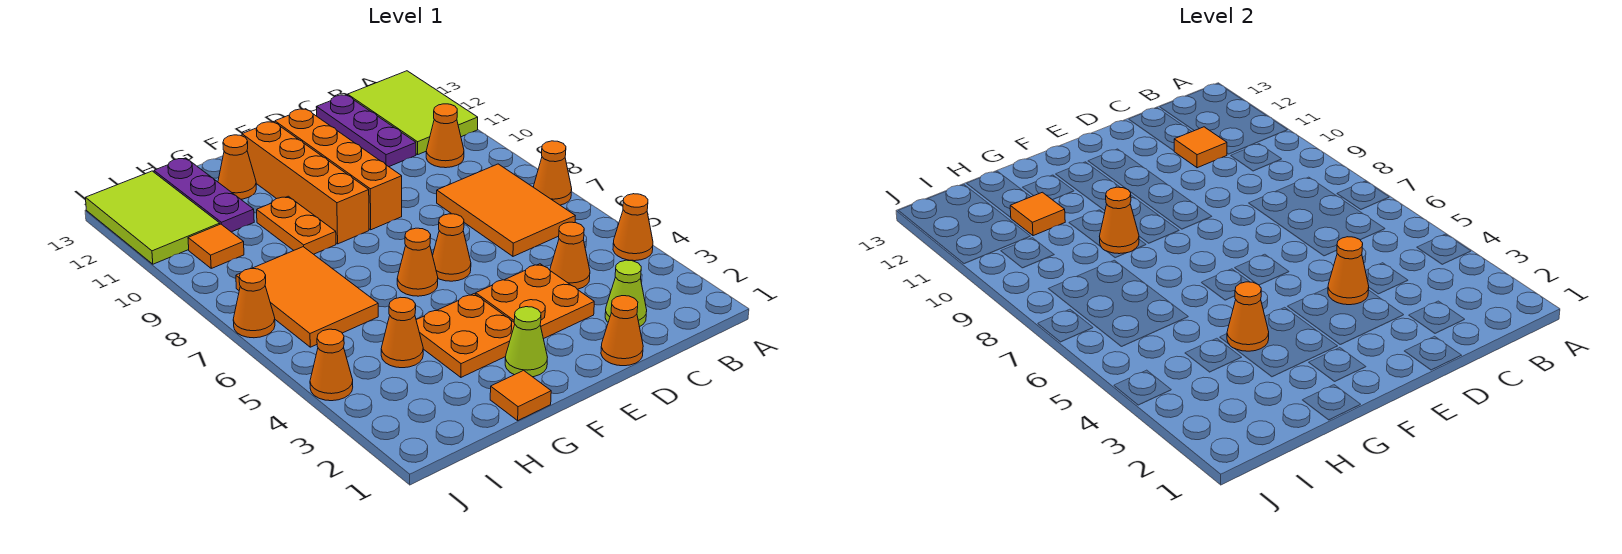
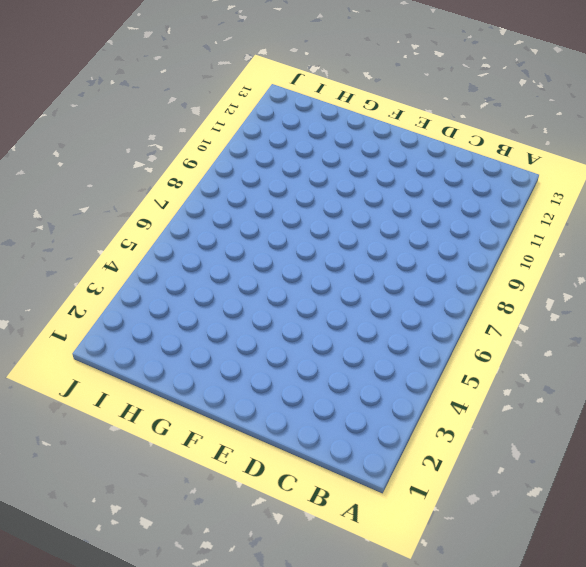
none -> orange cone A4 level 1
none -> orange cone A7 level 1
none -> lime tile A11:B13 level 1
none -> orange tile B6:C8 level 1

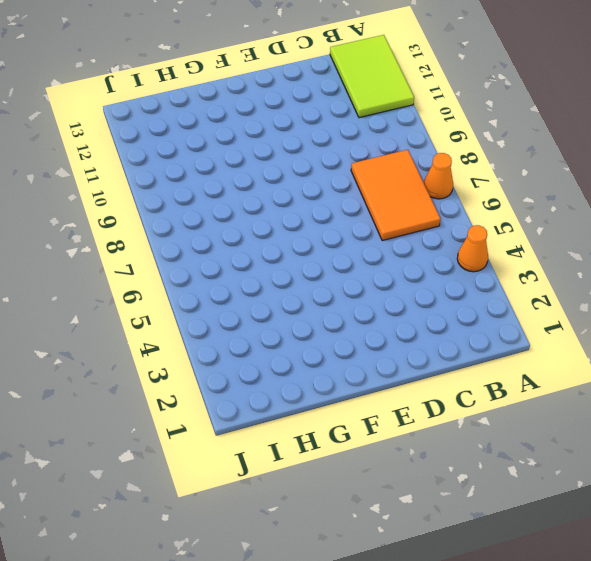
none -> orange cone B10 level 1
none -> lime cone C2 level 1
none -> orange cone C4 level 1
none -> purple plate C11:C13 level 1

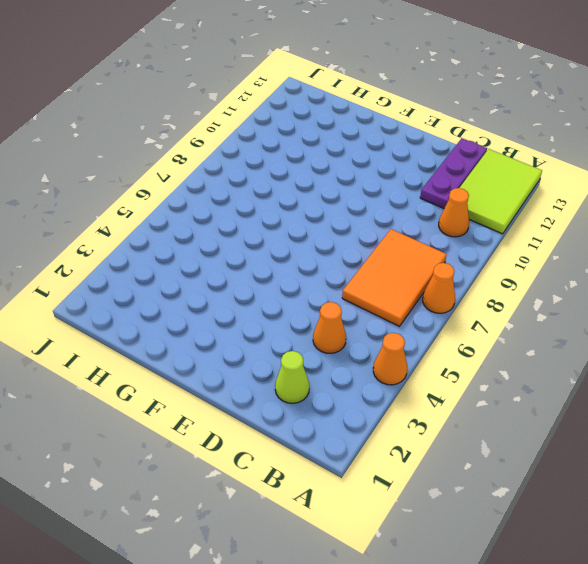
none -> orange cone D1 level 1
none -> orange plate D3:E4 level 1
none -> orange cone E6 level 1
none -> orange brick E9:E12 level 1

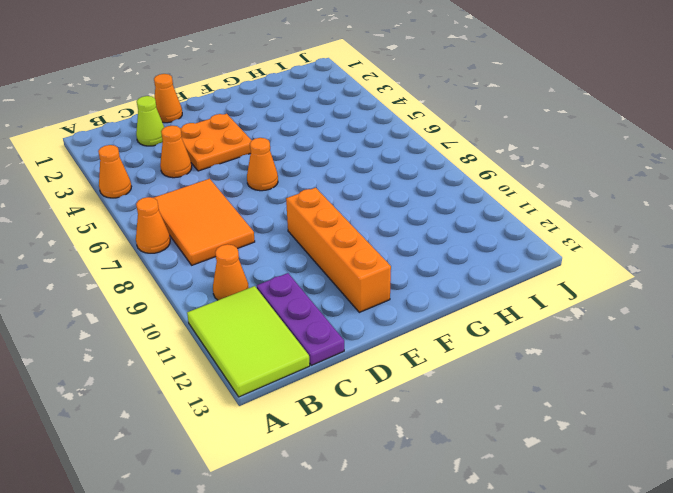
none -> lime cone F2 level 1
none -> orange plate F3:G4 level 1
none -> orange cone F6 level 1
none -> orange brick F9:F12 level 1

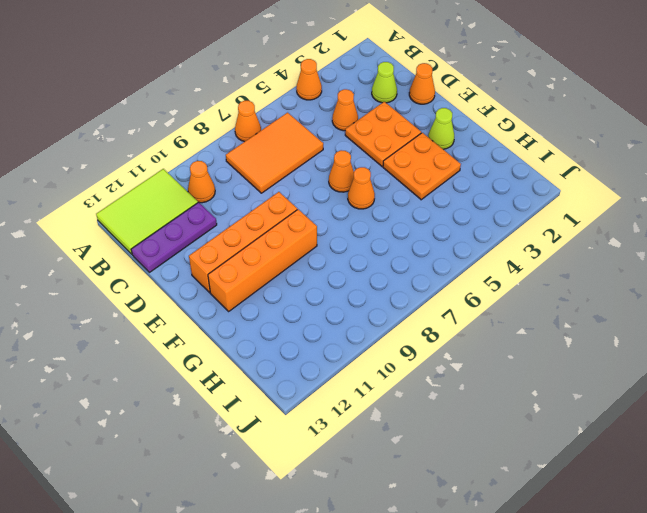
none -> orange tile G1 level 1
none -> orange plate G9:G10 level 1
none -> orange cone G12 level 1
none -> orange cone H4 level 1

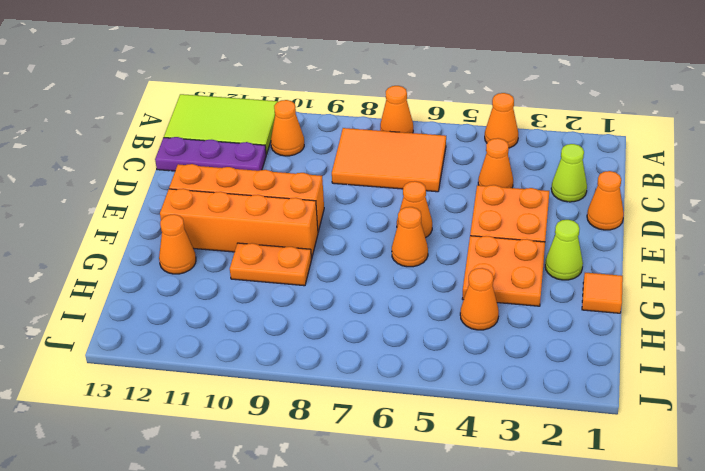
none -> orange tile H6:I8 level 1
none -> purple plate H11:H13 level 1
none -> orange tile I10 level 1
none -> lime tile I11:J13 level 1

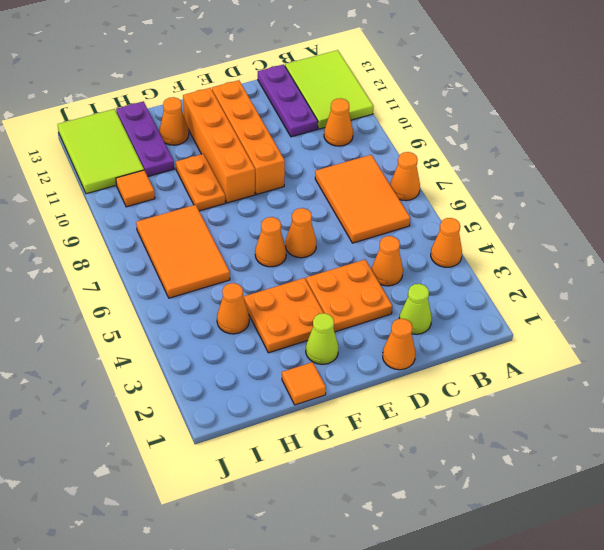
none -> orange cone J4 level 1
none -> orange cone J7 level 1
none -> orange tile C11 level 2
none -> orange cone D4 level 2

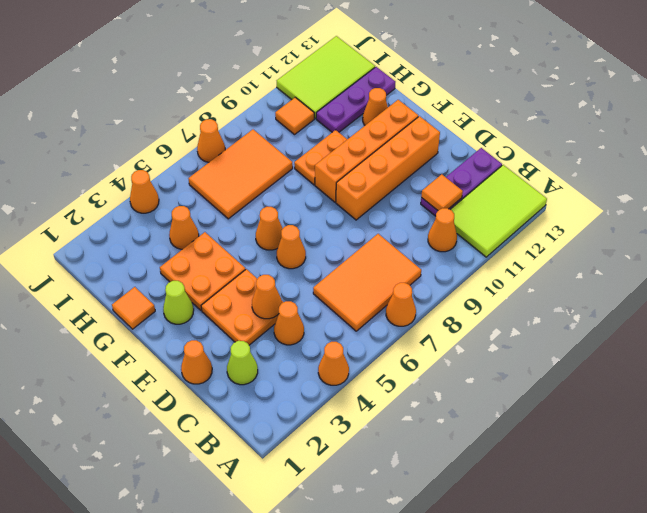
none -> orange cone G4 level 2
none -> orange cone G9 level 2
none -> orange tile H11 level 2

